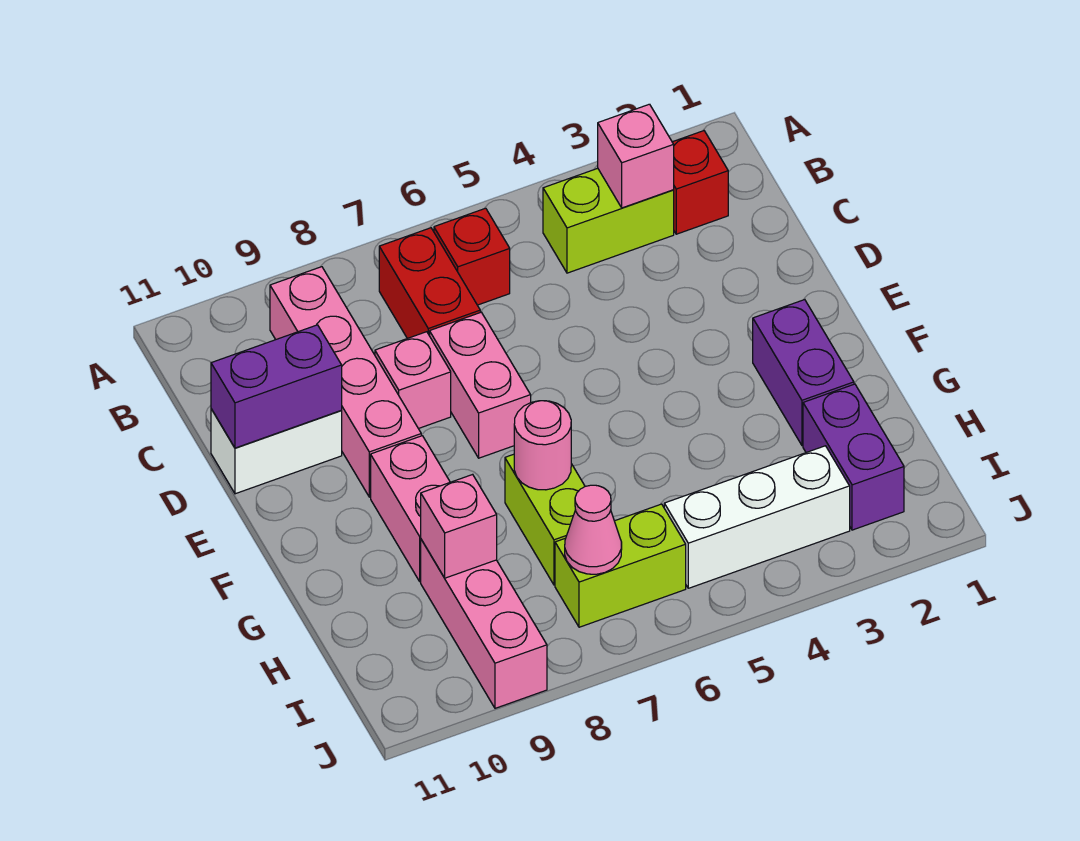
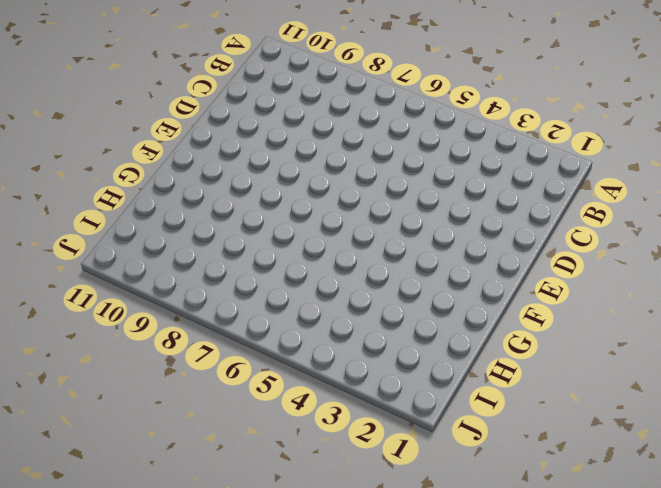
none -> red brick B2 level 1
none -> lime brick B3:B4 level 1
none -> red brick B6 level 1

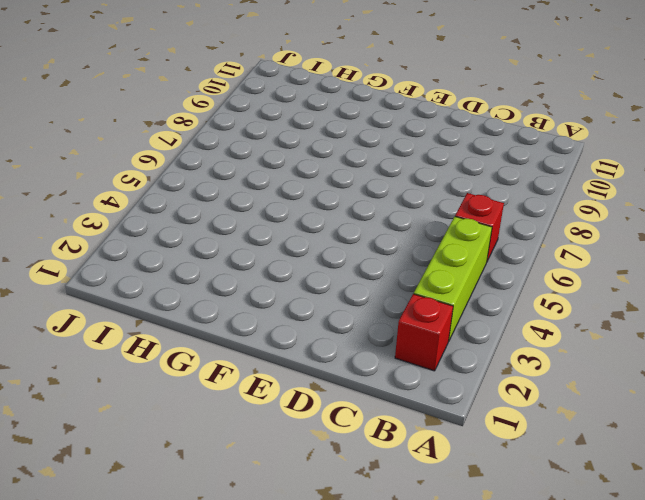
lime brick B3:B5 level 1 -> lime brick B3:B4 level 1
none -> red brick B7:C7 level 1
none -> pink brick B9:E9 level 1
none -> pink brick D7:E7 level 1

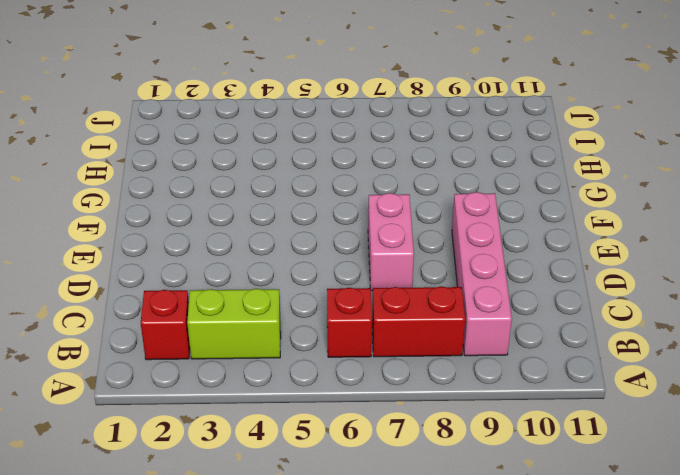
red brick B7:B8 level 1 -> red brick B7:C7 level 1
none -> pink brick D8 level 1
none -> white brick D10:D11 level 1
none -> purple brick F2:G2 level 1

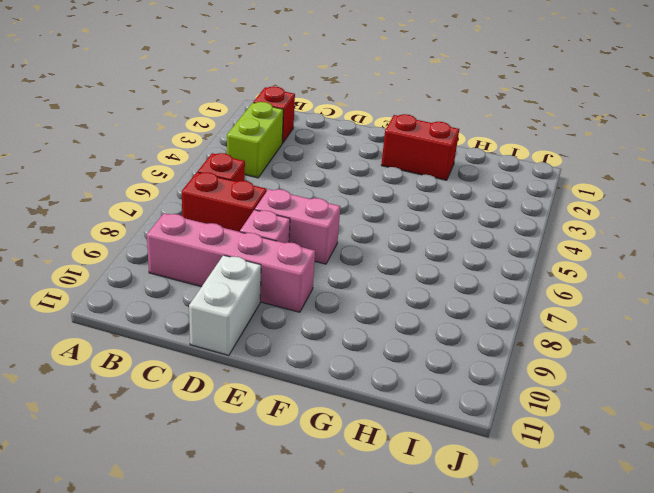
red brick F2:G2 level 1 -> purple brick F2:G2 level 1
none -> pink brick F9:G9 level 1
none -> lime brick G7:H7 level 1
none -> purple brick H2:I2 level 1

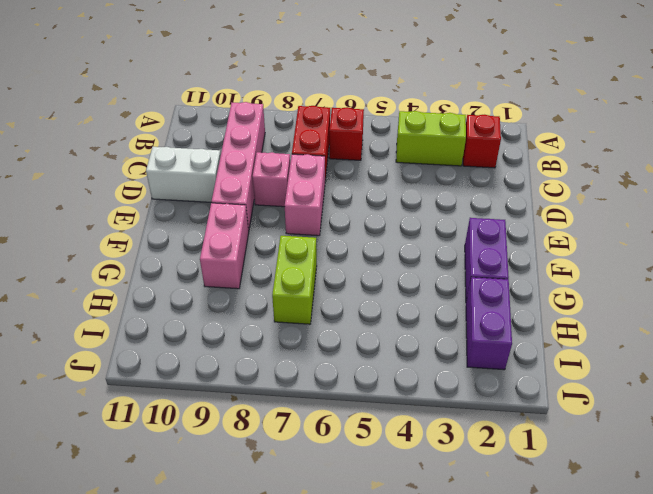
none -> pink brick H9:J9 level 1
none -> white brick I3:I5 level 1
none -> lime brick I6:I7 level 1

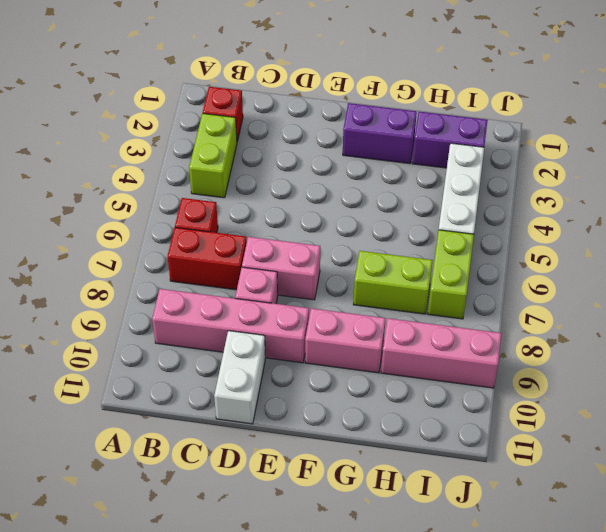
none -> pink brick B3 level 2
none -> purple brick D10:D11 level 2
none -> pink round brick G7 level 2

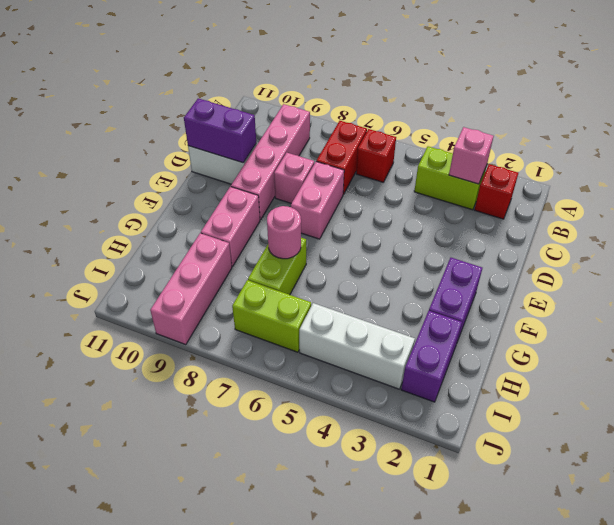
none -> pink brick H9 level 2
none -> pink cone I7 level 2

